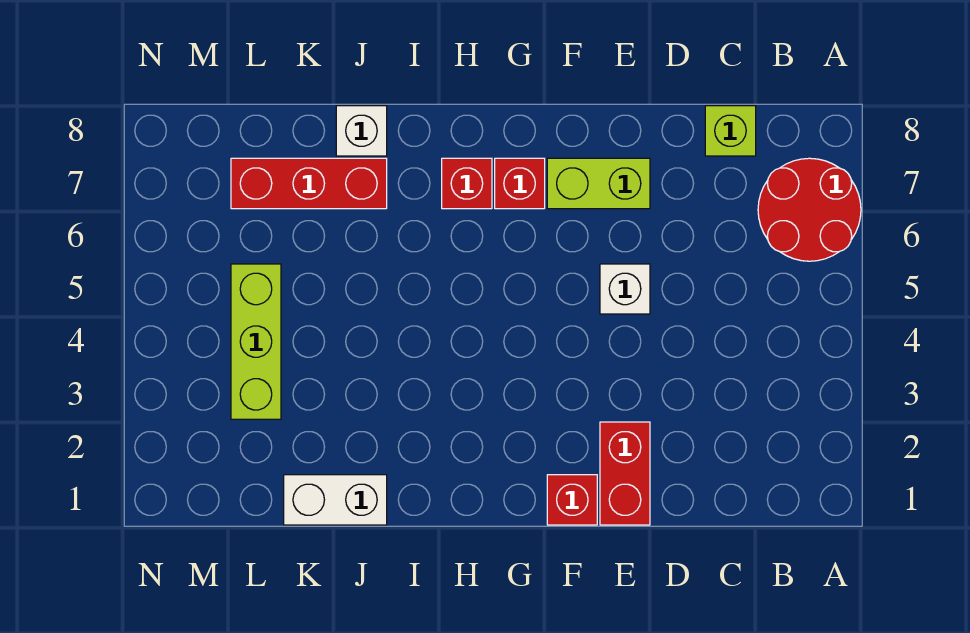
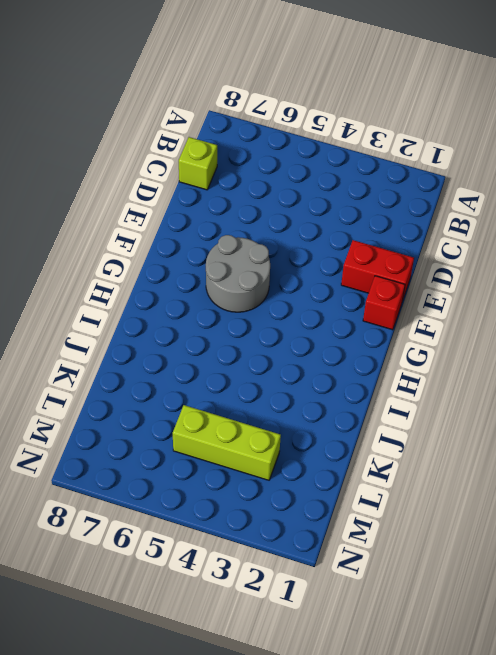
grey round brick F5:G6 level 1 -> none
none -> red round brick A6:B7 level 1
none -> white brick E5 level 1
none -> lime brick E7:F7 level 1

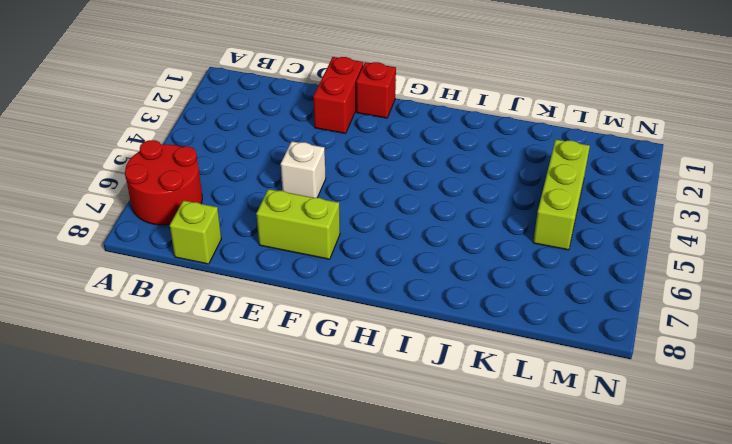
none -> red brick G7 level 1
none -> red brick H7 level 1
none -> white brick J1:K1 level 1

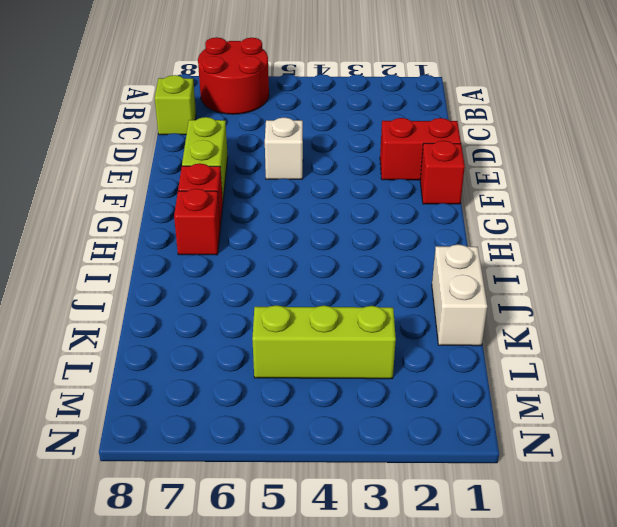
none -> red brick J7:L7 level 1
none -> white brick J8 level 1

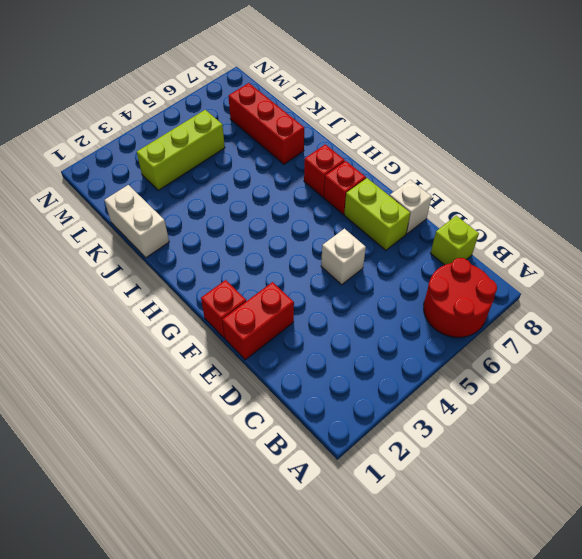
white brick E8 level 1 -> white brick J8 level 1

